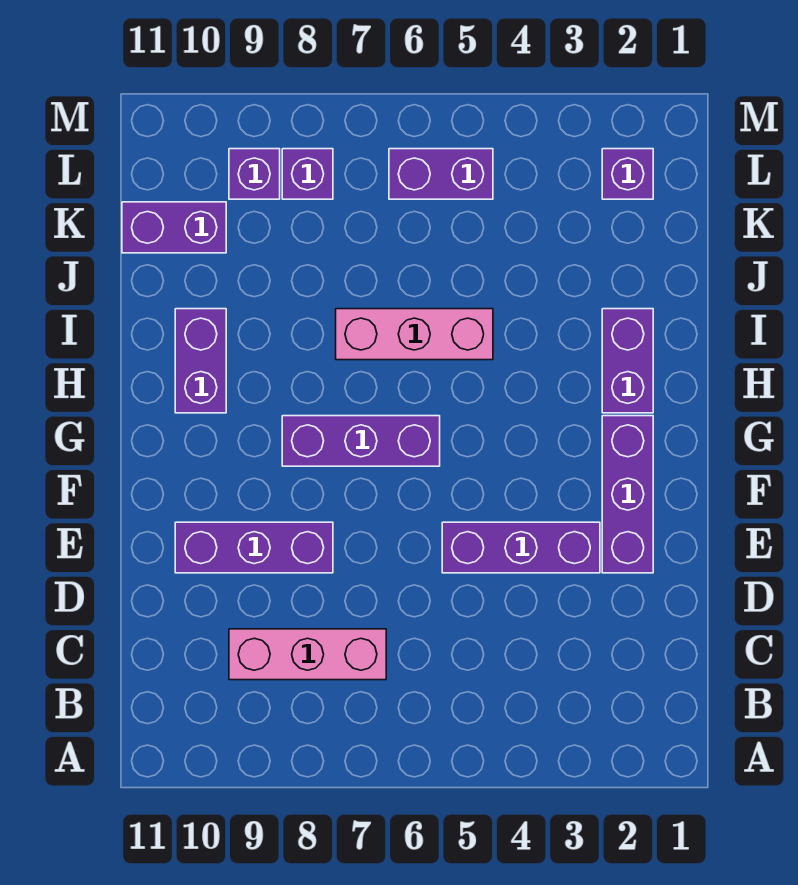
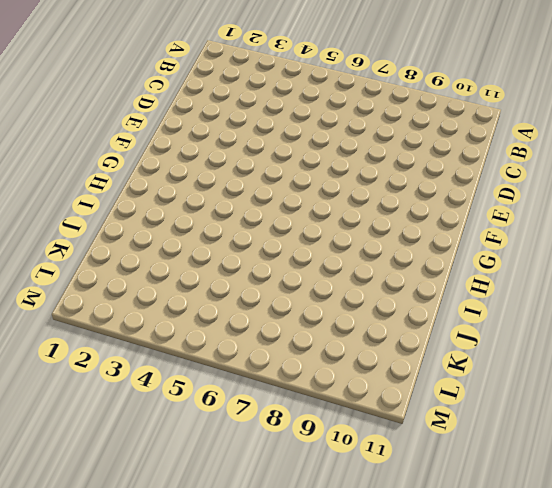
none -> pink brick C7:C9 level 1
none -> purple brick E2:G2 level 1
none -> purple brick E3:E5 level 1

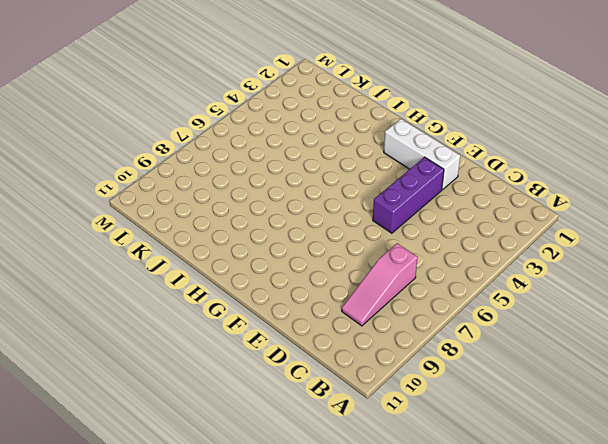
pink slope C7:C9 level 1 top 7 -> pink brick C7:C9 level 1
white brick E2:G2 level 1 -> purple brick E2:G2 level 1
none -> purple brick E8:E10 level 1
none -> purple brick G6:G8 level 1
none -> purple brick H2:I2 level 1

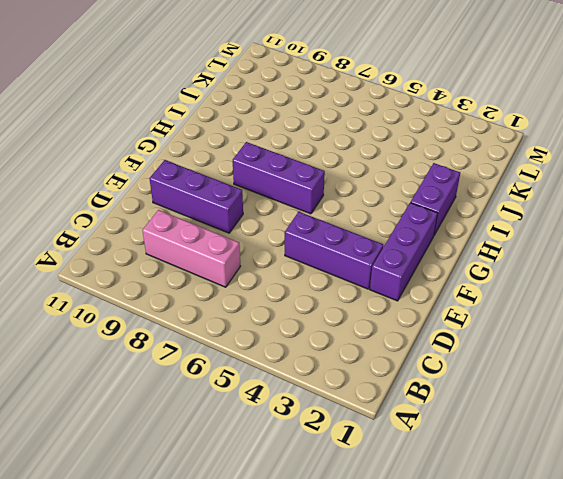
none -> purple brick H10:I10 level 1
none -> pink brick I5:I7 level 1
none -> purple brick K10:K11 level 1

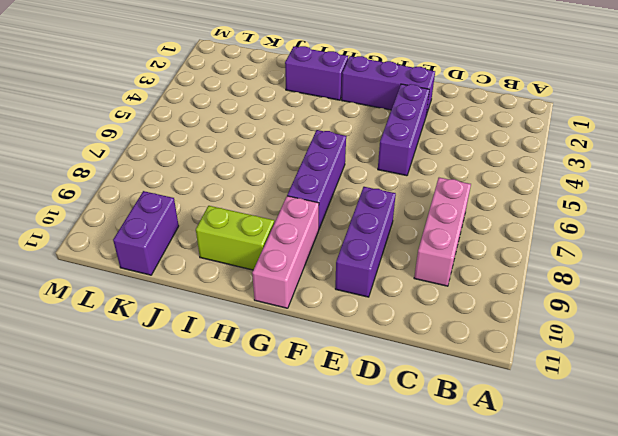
pink brick G9:G11 level 1 -> pink brick I5:I7 level 1
lime brick H10:I10 level 1 -> purple brick H10:I10 level 1
none -> purple brick L2 level 1
none -> purple brick L5:L6 level 1
none -> purple brick L8 level 1

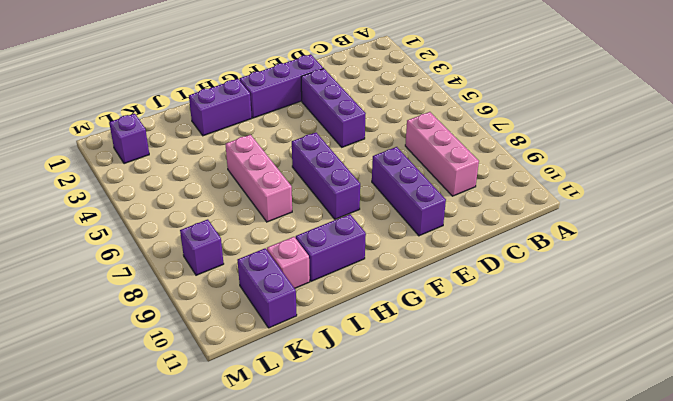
pink brick J10 level 1 -> none
none -> purple brick L5:L6 level 1
none -> purple brick L9 level 1

